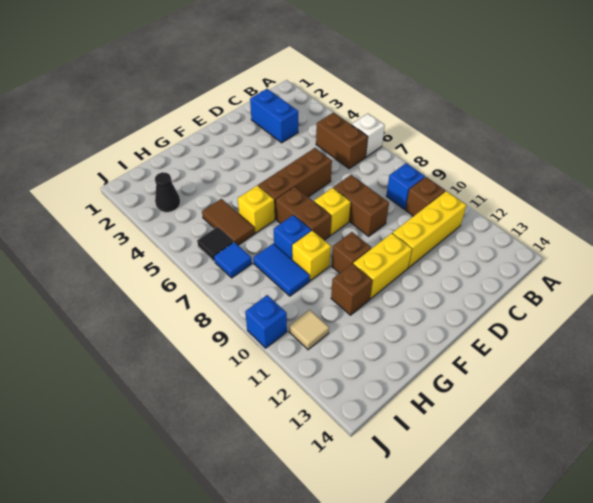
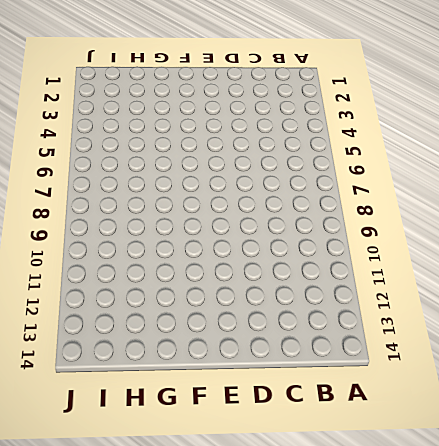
none -> white brick A6 level 1
none -> brown brick B5:B6 level 1
none -> blue brick B9 level 1

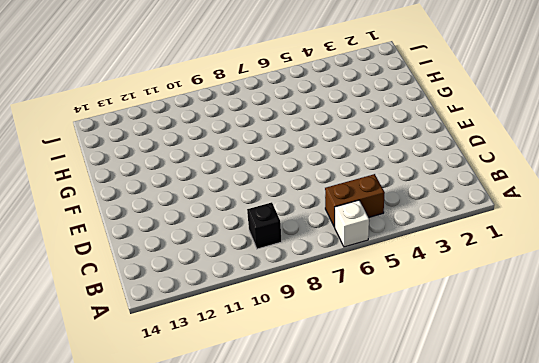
black brick B9 level 1 -> blue brick B9 level 1
none -> brown brick B10 level 1
none -> yellow brick B11:D11 level 1
none -> blue brick C2:C3 level 1

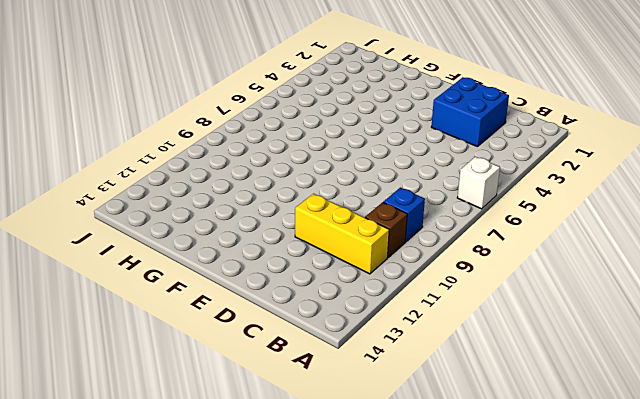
blue brick C2:D3 level 1 -> blue brick C2:C3 level 1
none -> brown brick B5:B6 level 1
none -> brown brick D6:F6 level 1
none -> brown brick D8:D9 level 1

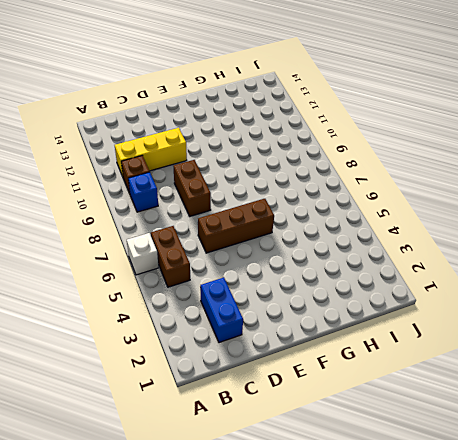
none -> yellow brick E8 level 1
none -> yellow brick E11:F11 level 1
none -> brown brick F7:F8 level 1

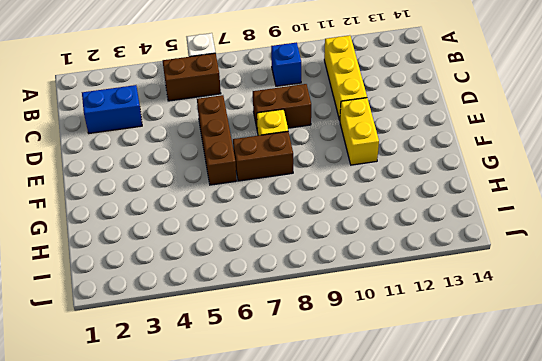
none -> brown brick B10 level 1
none -> brown brick F10 level 1
none -> yellow brick G6 level 1

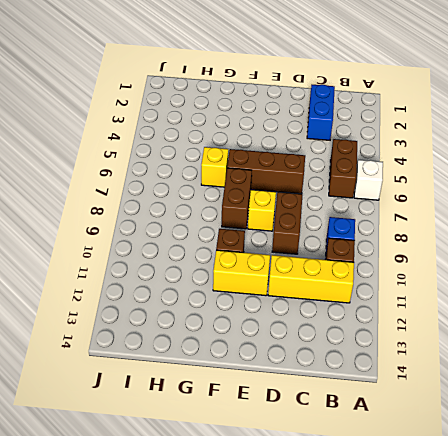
none -> blue brick G8 level 1
none -> yellow brick G9 level 1
none -> brown brick G11 level 1

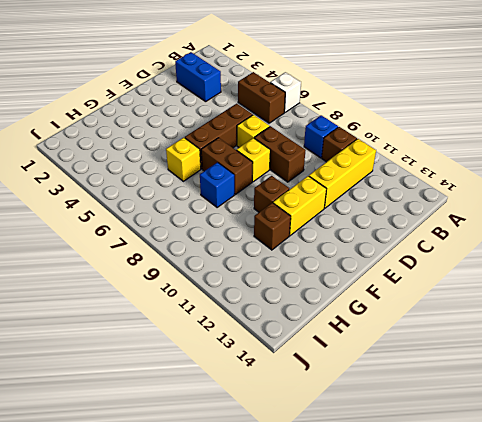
yellow brick D7 level 1 -> yellow brick G9 level 1
none -> brown tile H5:H6 level 1
none -> blue tile H8:H9 level 1
none -> black cone I3 level 1

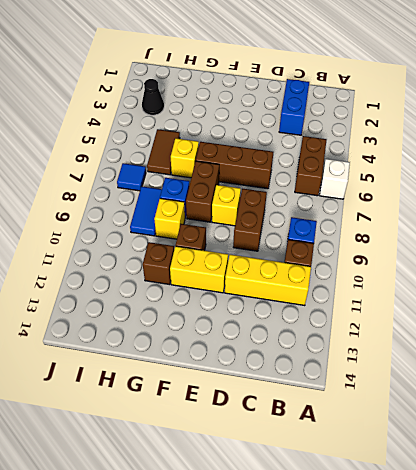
none -> black tile I6 level 1
none -> tan tile I11 level 1
none -> blue brick J10 level 1

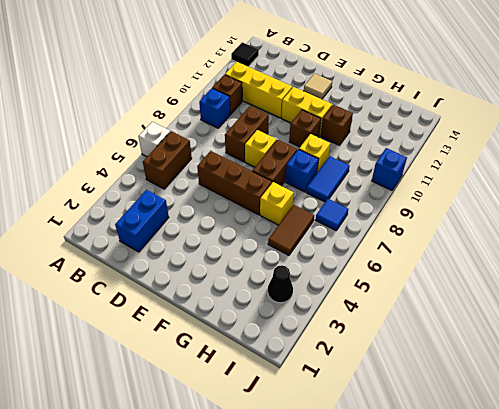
black tile A13 level 1 -> black tile I6 level 1
tan tile E13 level 1 -> tan tile I11 level 1

